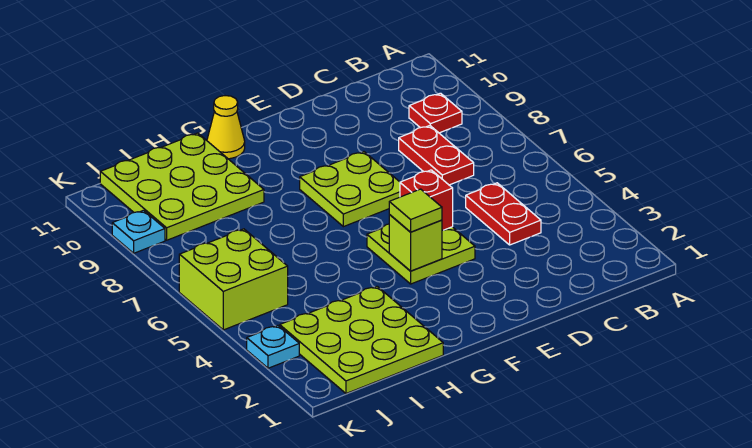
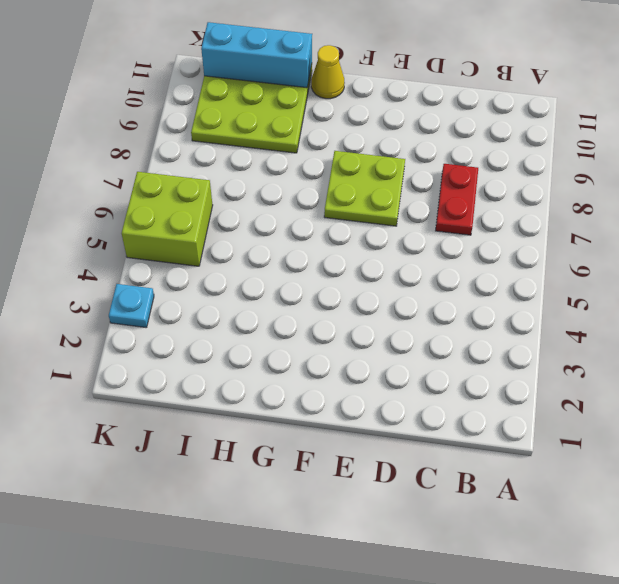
cyan brick H11:J11 level 2 -> none
none -> red plate B9 level 1
none -> red plate C4:C5 level 1
none -> lime plate E4:F5 level 1

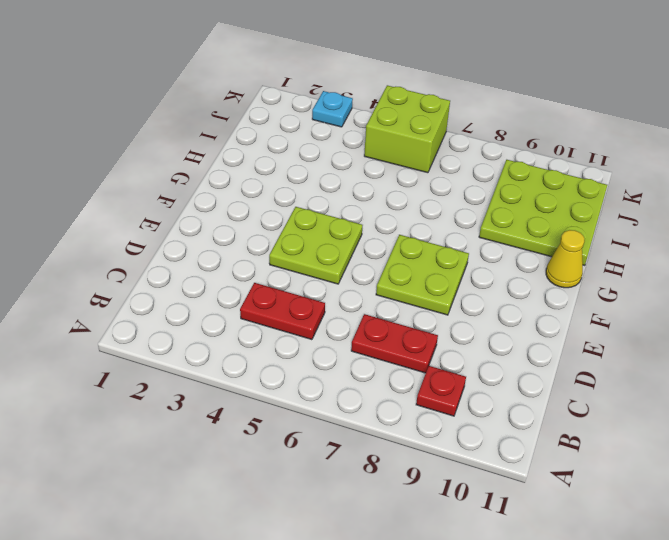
none -> lime plate H1:J3 level 1
none -> cyan plate K9 level 1
none -> red brick E5 level 2

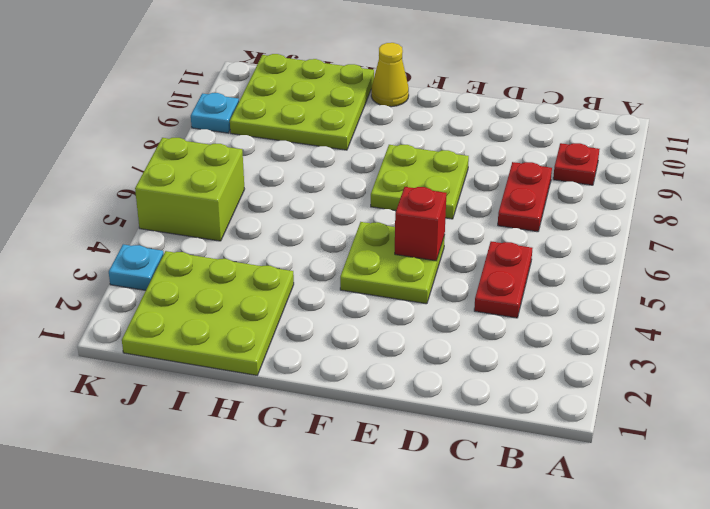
none -> lime brick F4 level 2
none -> lime tile F4 level 3

